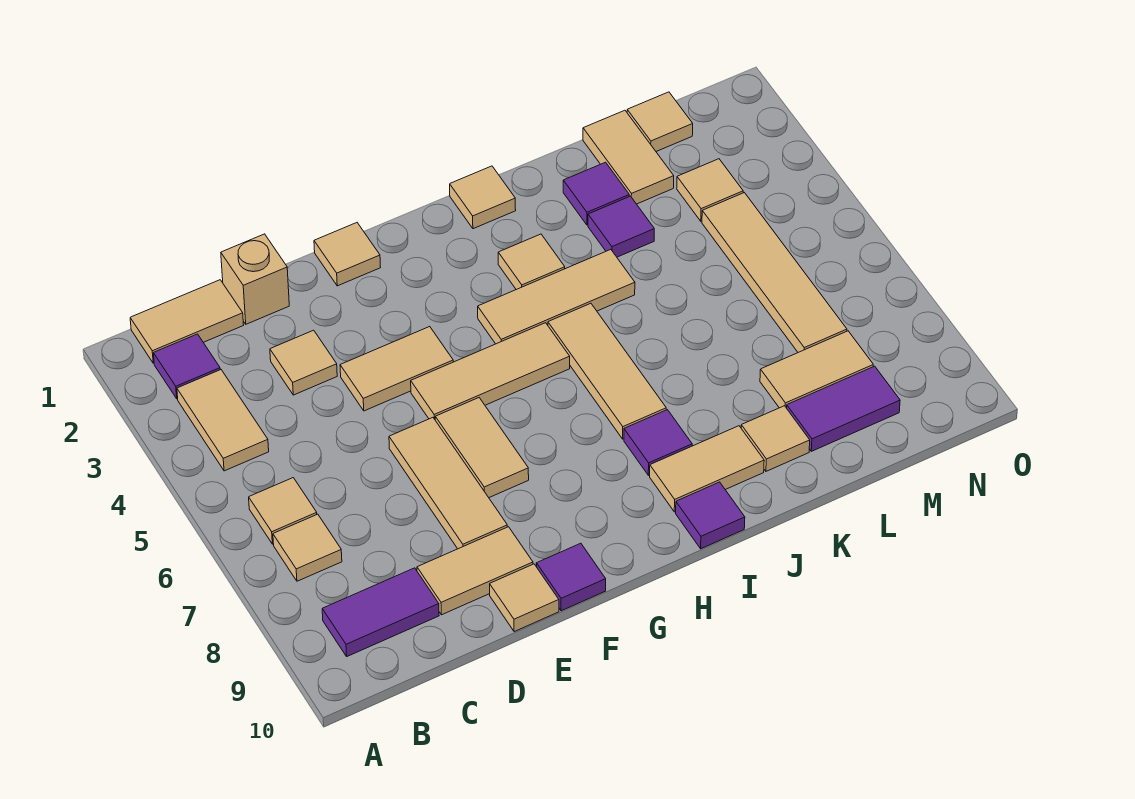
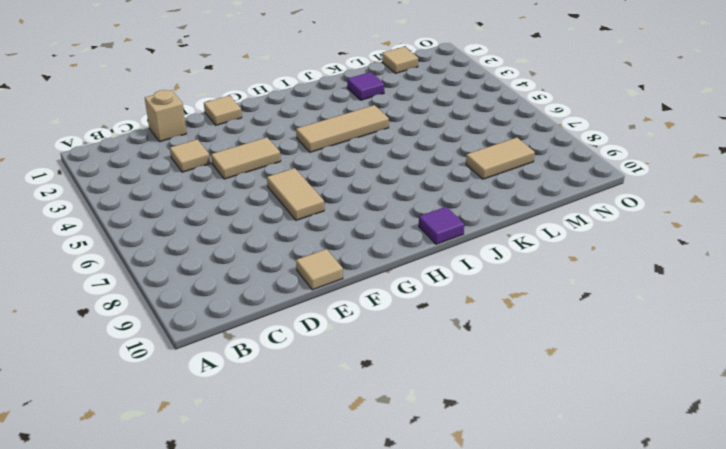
none -> tan tile B1:C1 level 1
none -> purple tile B2 level 1
none -> tan tile B3:B4 level 1
none -> tan tile B6 level 1

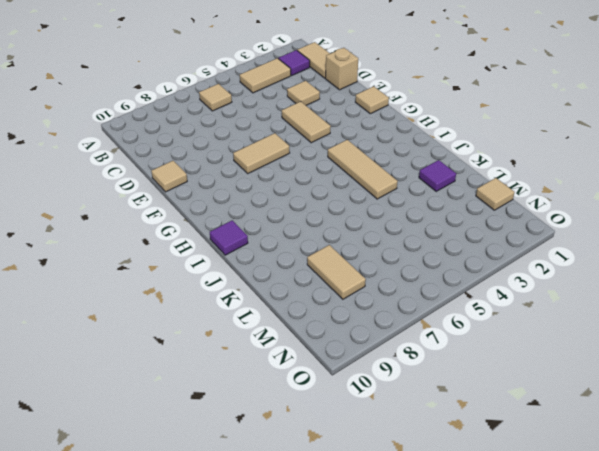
none -> tan tile B7 level 1
none -> purple tile B9:C9 level 1
none -> tan tile D9:E9 level 1
none -> tan tile E6:E8 level 1

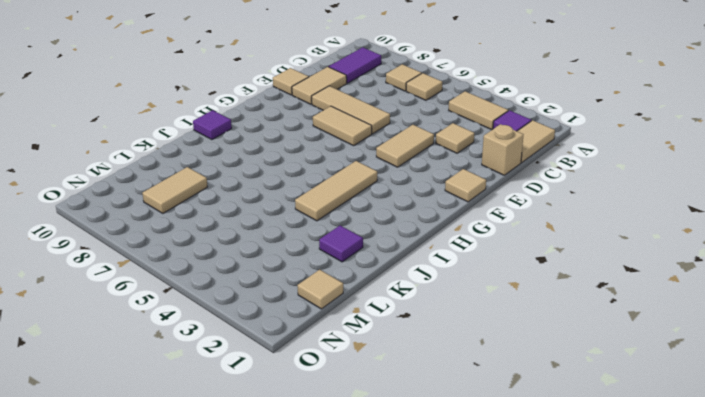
none -> tan tile F5:H5 level 1
none -> purple tile F10 level 1
none -> tan tile I1 level 1
none -> tan tile I3 level 1

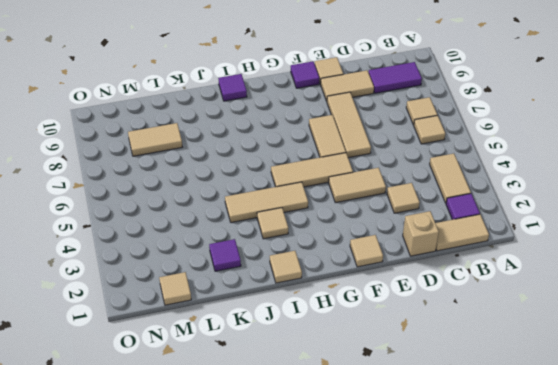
none -> tan tile I5:I7 level 1
none -> purple tile I8 level 1
none -> tan tile I9:J9 level 1
none -> purple tile K3 level 1

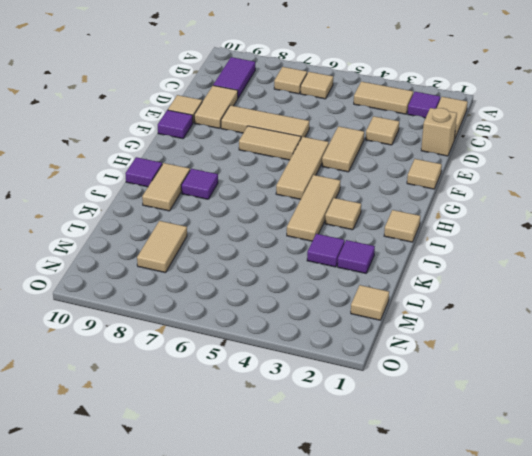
none -> tan tile I5:I7 level 1
none -> tan tile K9 level 1
none -> tan tile L1:L2 level 1
none -> purple tile L9:M9 level 1

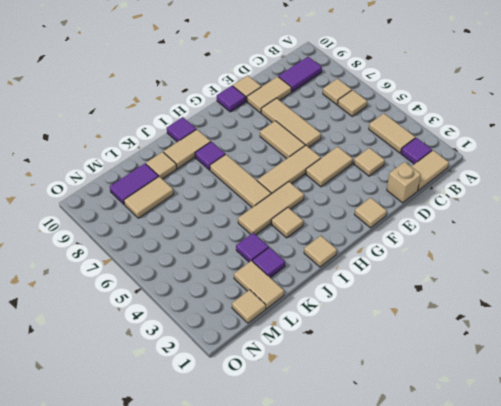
none -> tan tile M3 level 1
none -> tan tile M4:M7 level 1

